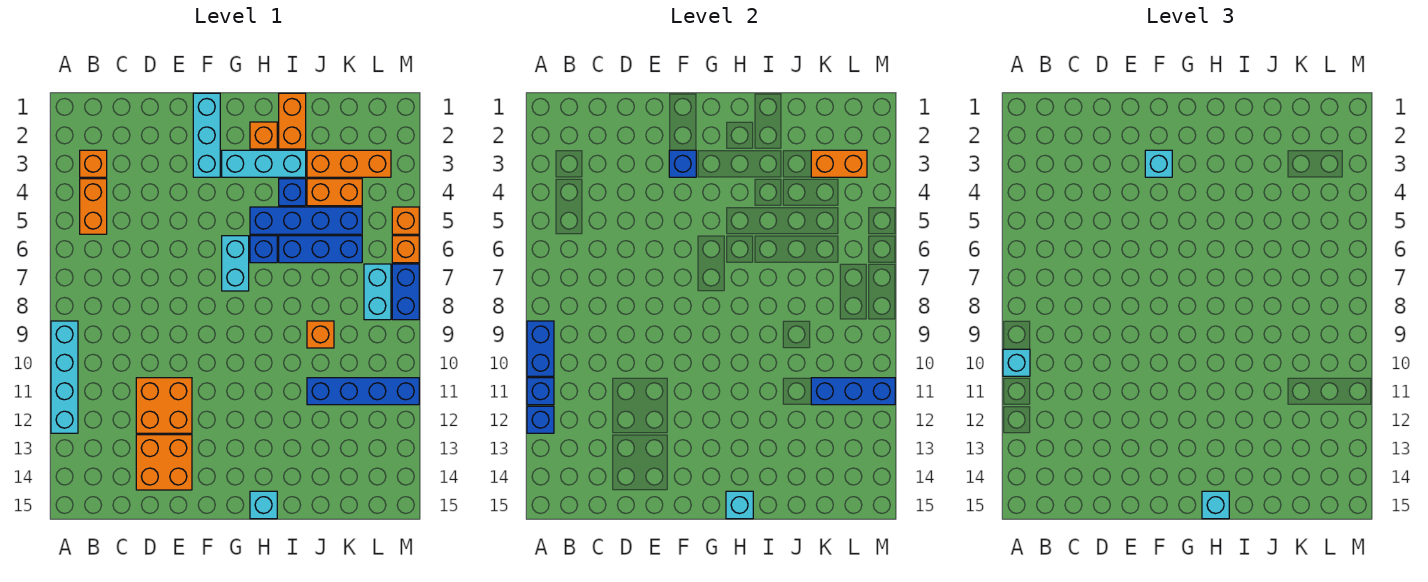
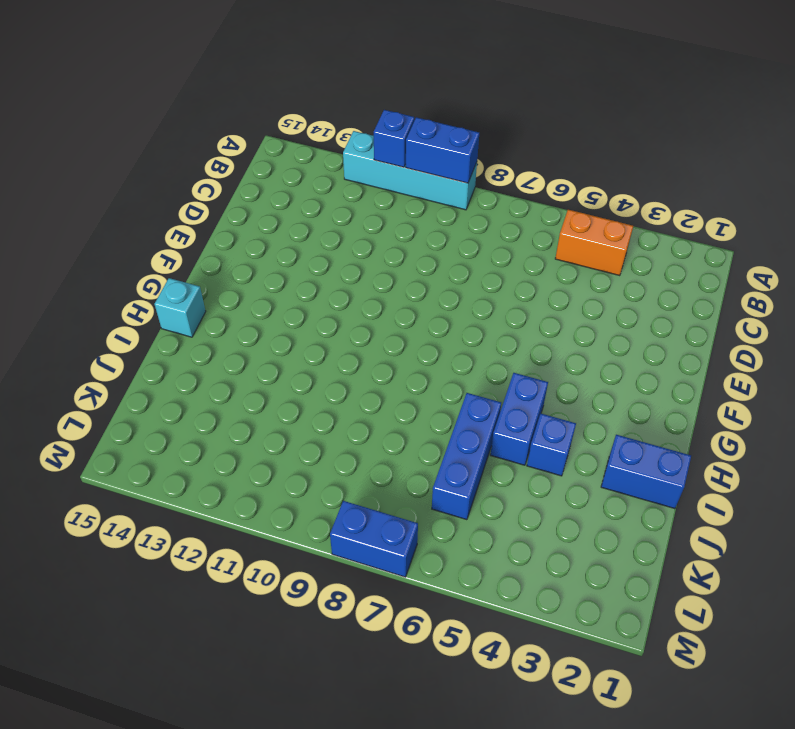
blue brick H5:I5 level 1 -> blue brick H5:K5 level 1
blue brick I1:I2 level 1 -> orange brick I1:I2 level 1
none -> orange brick B3 level 1
none -> orange brick D11:E12 level 1
none -> orange brick D13:E14 level 1
none -> cyan brick F1:F3 level 1

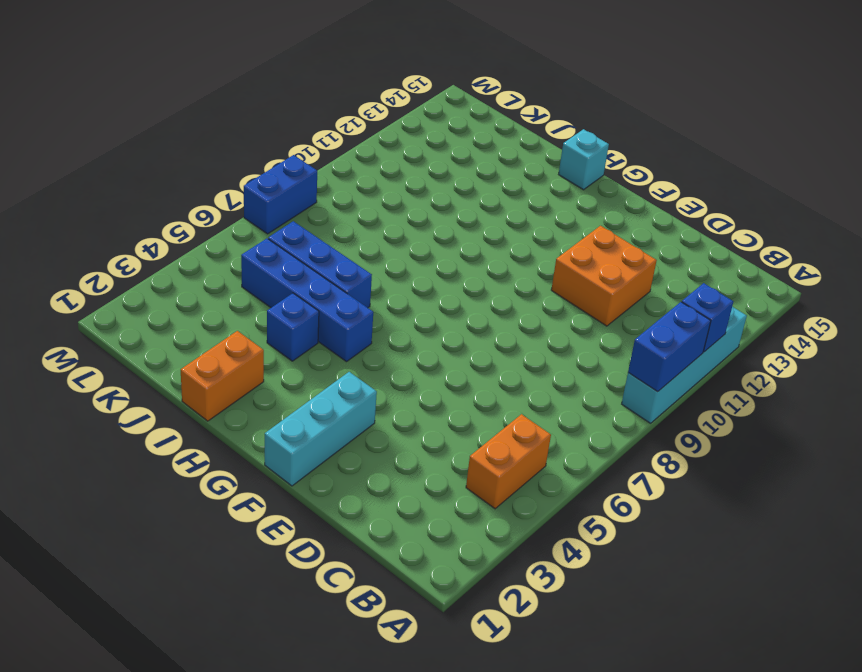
none -> orange brick B3 level 1
none -> orange brick D13:E14 level 1
none -> cyan brick G3:I3 level 1
none -> cyan brick G6:G7 level 1

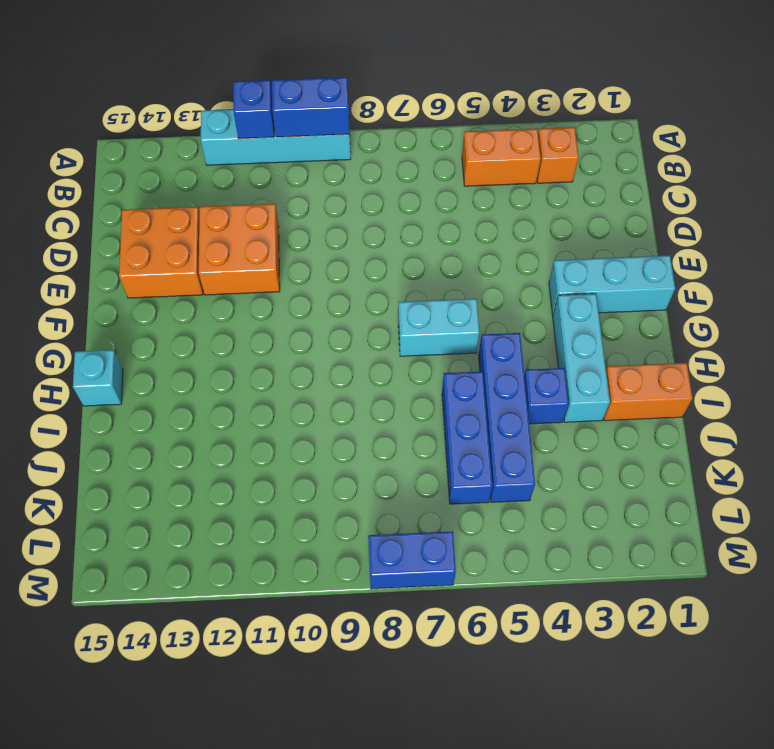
none -> orange brick H2 level 1
none -> blue brick H6 level 1
none -> orange brick J3:L3 level 1
none -> orange brick J4:K4 level 1

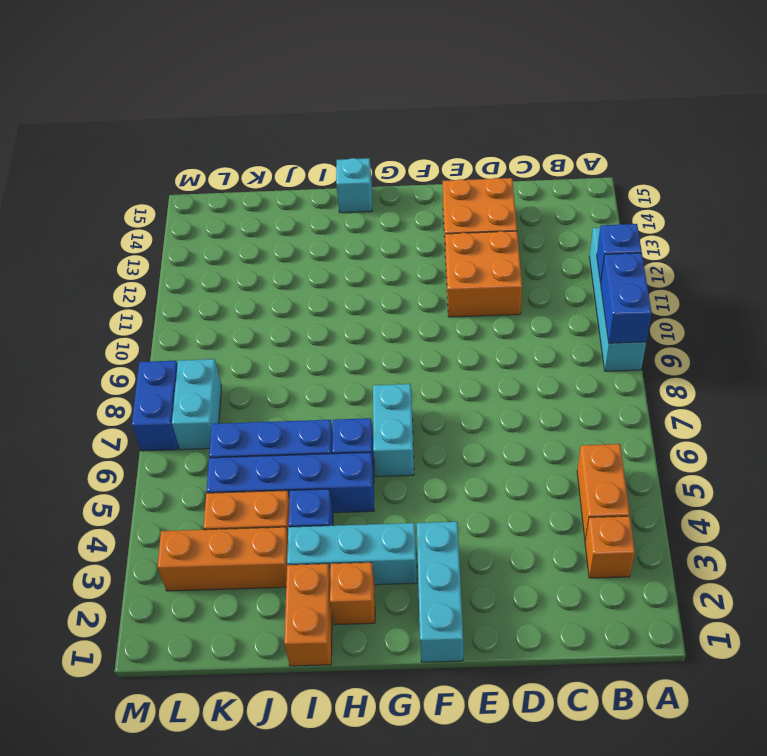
none -> orange brick J9 level 1
none -> blue brick J11:M11 level 1
none -> orange brick M5 level 1
none -> orange brick M6 level 1

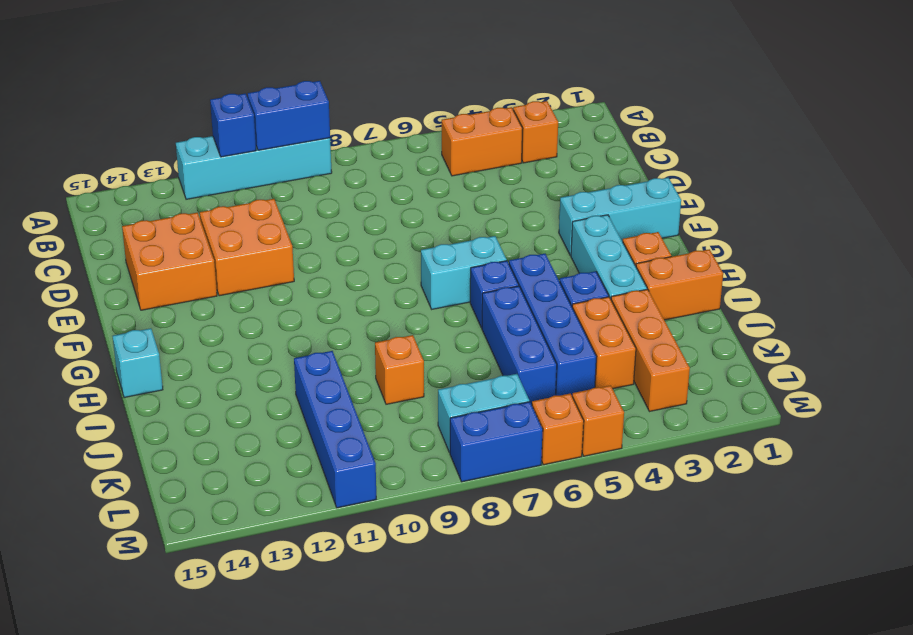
none -> blue brick A12 level 2
none -> blue brick F3 level 2
none -> cyan brick H15 level 2
none -> orange brick K3:L3 level 2

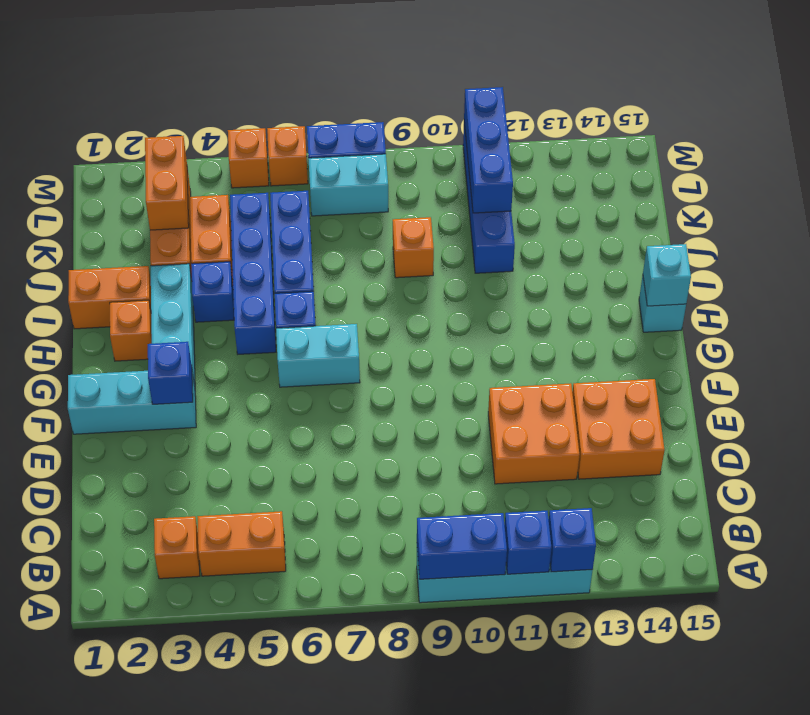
none -> cyan brick A10 level 3
none -> cyan brick F3 level 3
none -> cyan brick H15 level 3

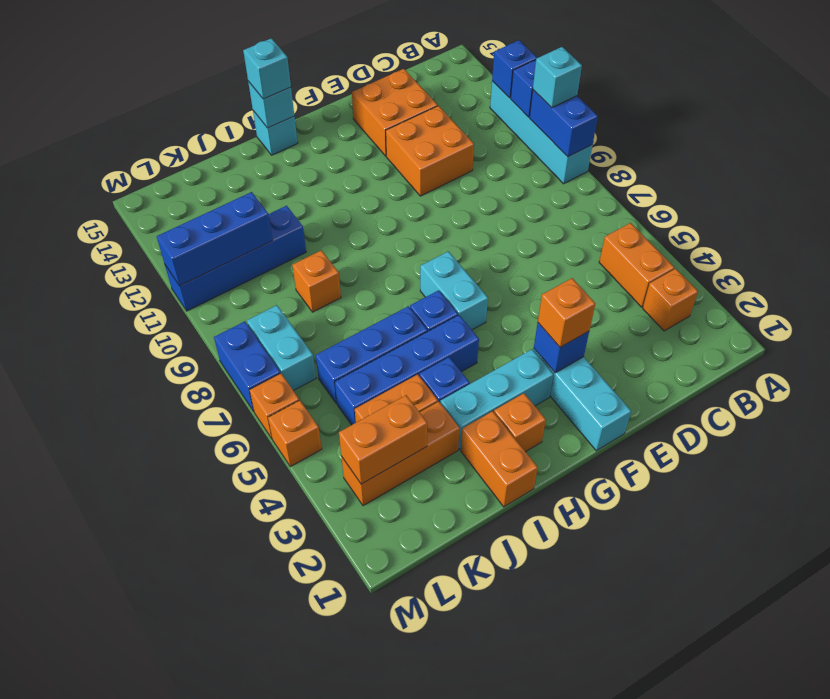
orange brick F3 level 3 -> cyan brick F3 level 3

